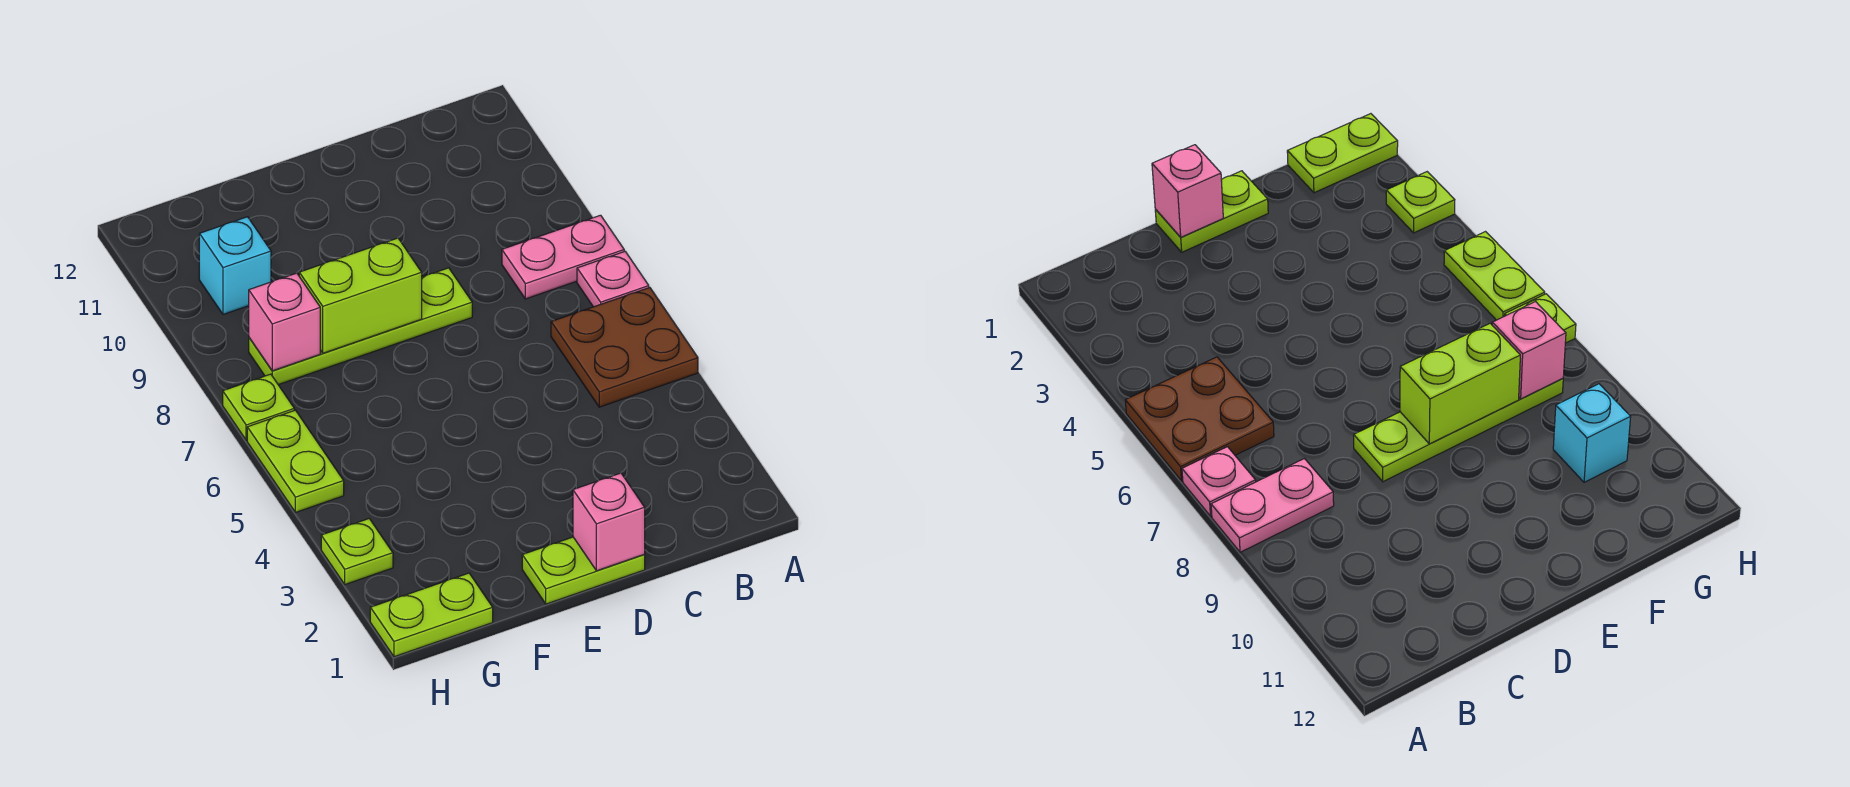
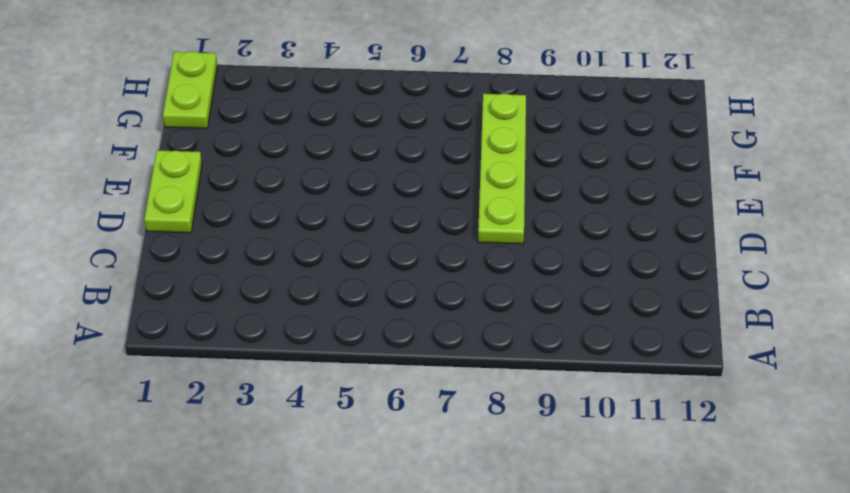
none -> brown plate A5:B6 level 1
none -> pink plate A7 level 1
none -> pink plate A8:B8 level 1

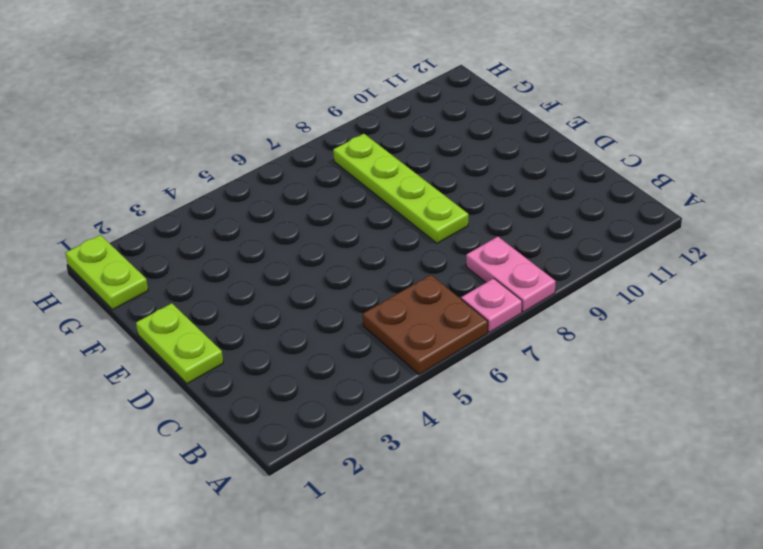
none -> cyan brick G10 level 1
none -> lime plate H3 level 1
none -> lime plate H5:H6 level 1

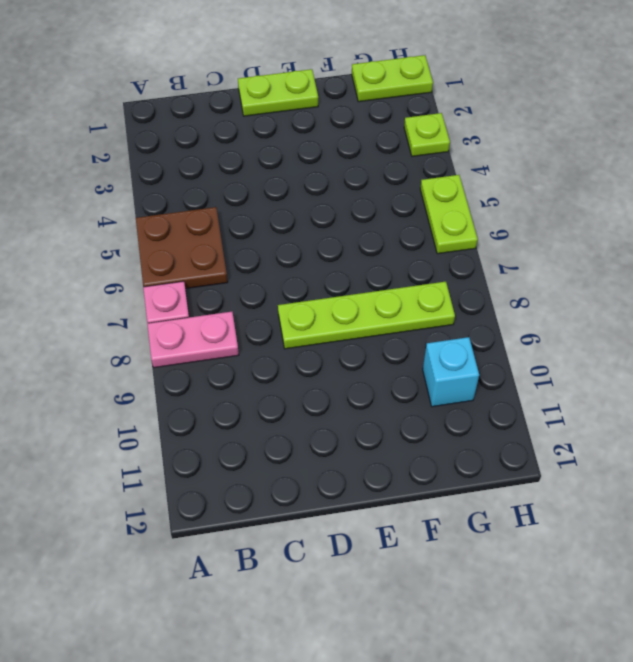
none -> lime plate H7 level 1
none -> pink brick D1 level 2
none -> lime brick E8:F8 level 2

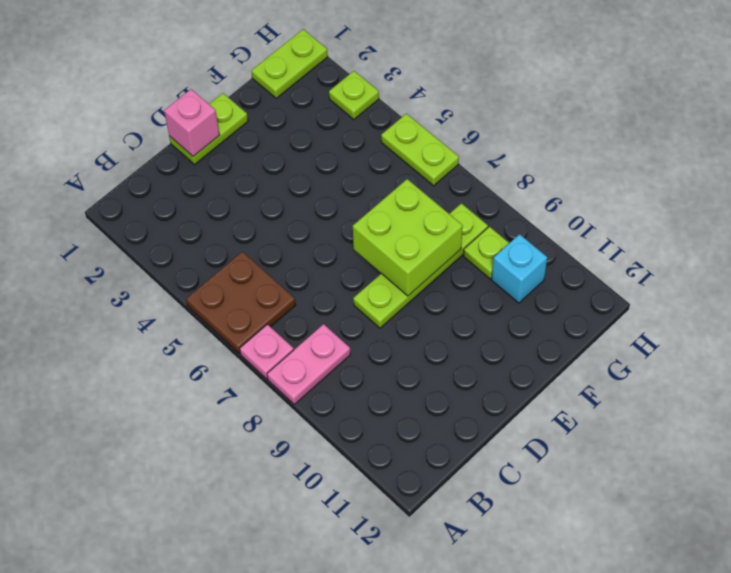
lime brick E7:F8 level 2 -> lime brick E8:F8 level 2
lime plate G9 level 1 -> lime plate H7 level 1
none -> pink brick G8 level 2

